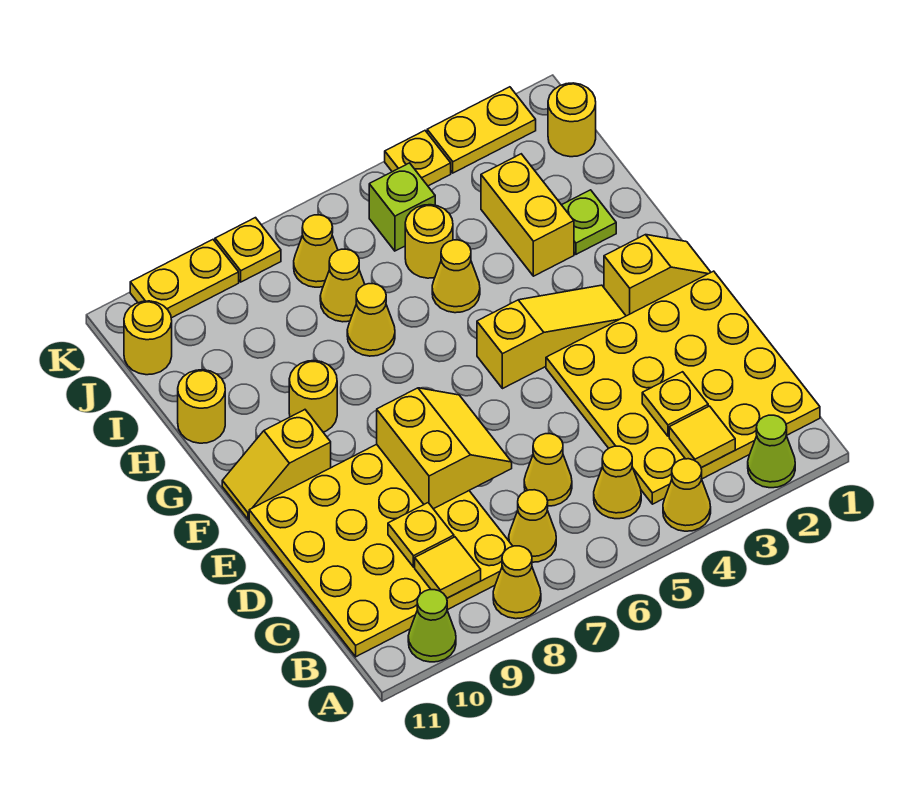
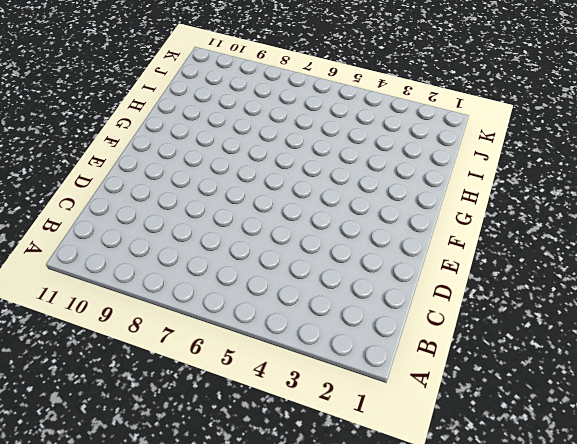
none -> lime cone A2 level 1
none -> yellow cone A4 level 1
none -> yellow cone A8 level 1
none -> lime cone A10 level 1

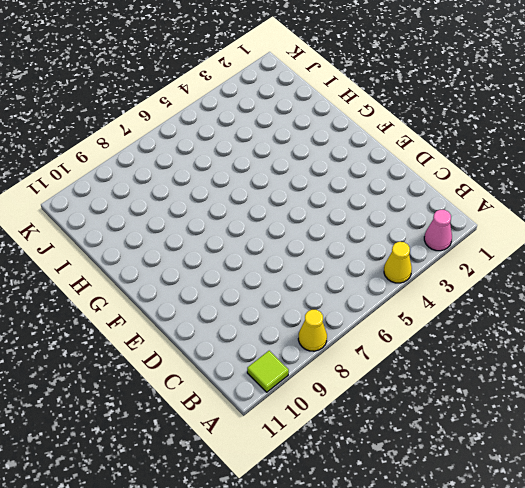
pink cone A2 level 1 -> lime cone A2 level 1
lime tile A10 level 1 -> lime cone A10 level 1
none -> yellow plate B1:E4 level 1
none -> yellow cone B5 level 1
none -> yellow cone B7 level 1
none -> yellow plate B8:E11 level 1

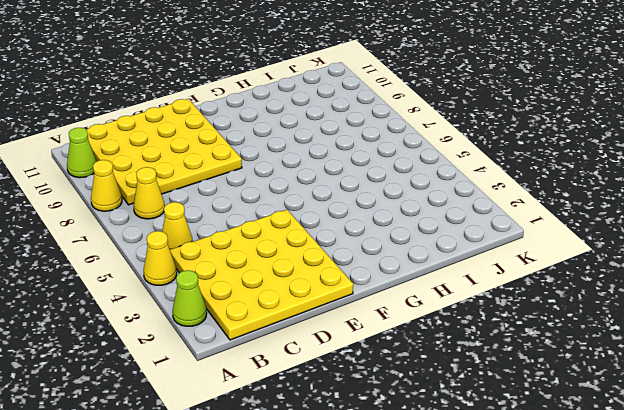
none -> yellow cone C6 level 1
none -> yellow slope F1:F2 level 1 top 2
none -> yellow slope F3:F5 level 1 top 5
none -> yellow slope F10:F11 level 1 top 10

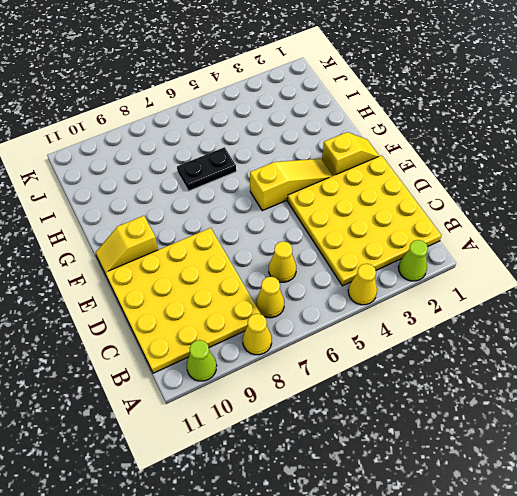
black plate H6:H7 level 1 -> yellow cone H7 level 1
none -> yellow cone B5 level 1
none -> yellow round brick G9 level 1
none -> lime plate H2 level 1
none -> yellow brick H3:I3 level 1

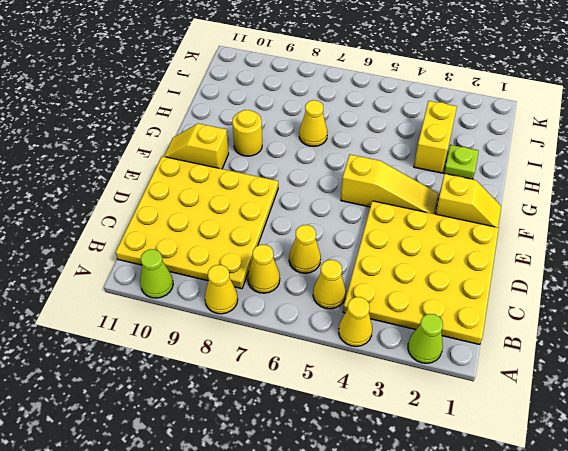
none -> yellow cone H5 level 1
none -> yellow round brick H11 level 1
none -> yellow round brick I5 level 1
none -> yellow cone I7 level 1

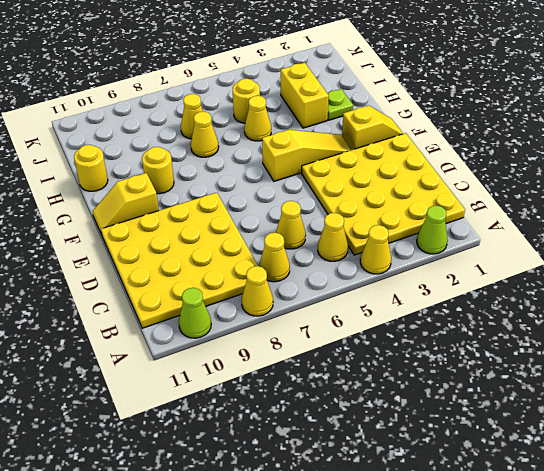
none -> yellow round brick J1 level 1
none -> lime brick J5 level 1
none -> yellow cone J7 level 1
none -> yellow round brick J11 level 1

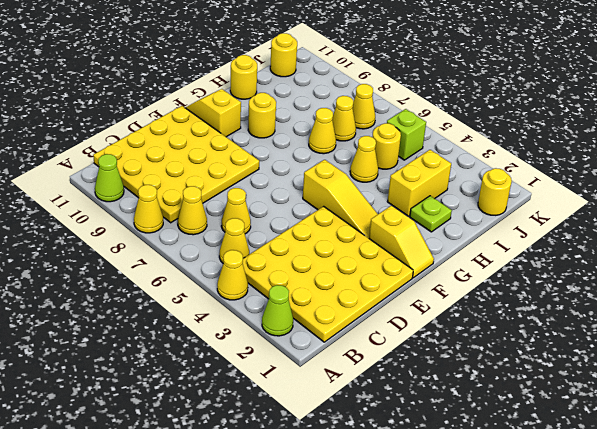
none -> yellow plate K2:K3 level 1
none -> yellow plate K4 level 1
none -> yellow plate K8 level 1
none -> yellow plate K9:K10 level 1

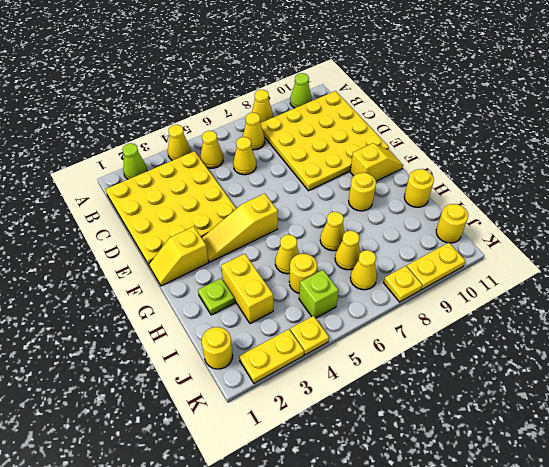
none -> yellow tile B3 level 2
none -> yellow tile B9 level 2
none -> yellow plate C3 level 2
none -> yellow plate C9 level 2

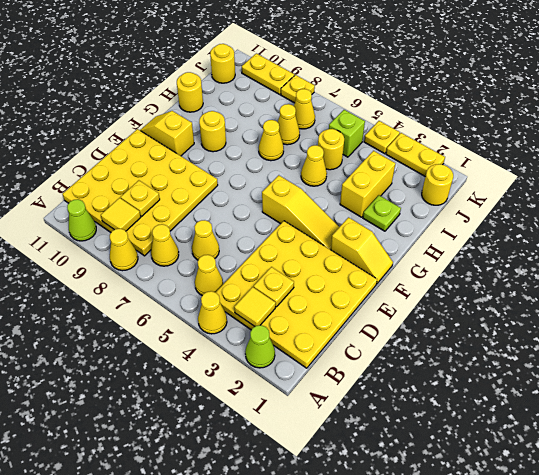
none -> yellow slope D7:E8 level 2 top 8

